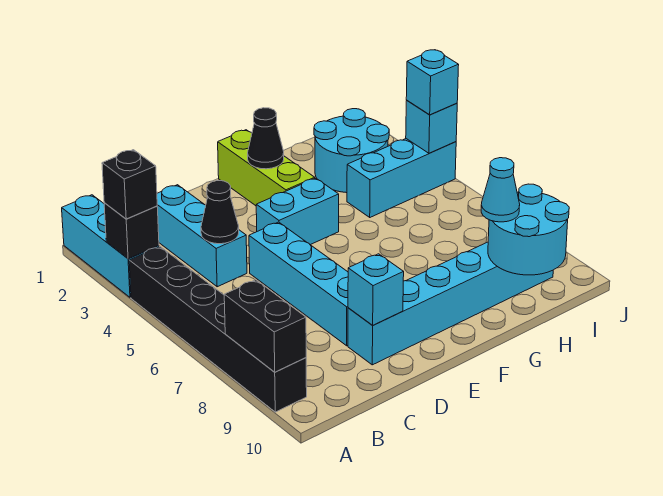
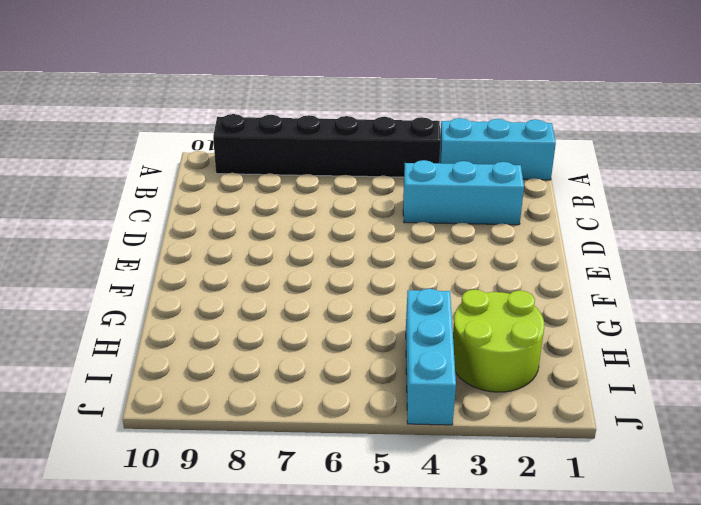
lime round brick H2:I3 level 1 -> cyan round brick H2:I3 level 1
none -> cyan brick D5:D8 level 1
none -> cyan brick D9:I9 level 1
none -> cyan brick E4:F4 level 1

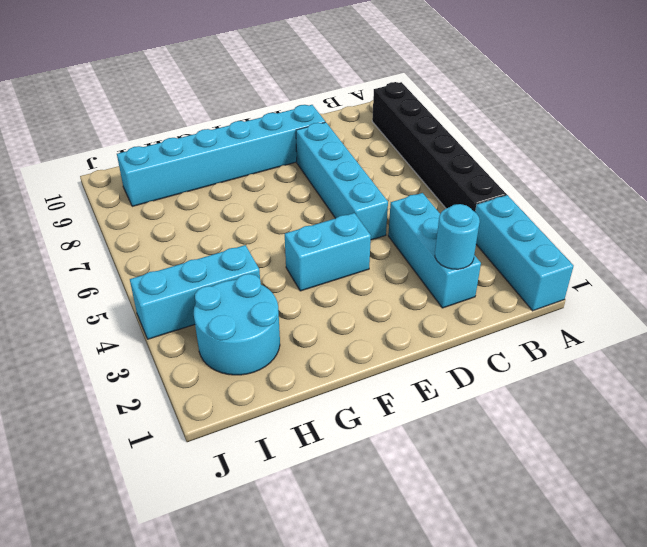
cyan round brick C2 level 2 -> none
none -> lime brick F1:F3 level 1
none -> black brick A3 level 2
none -> black brick A8:A9 level 2

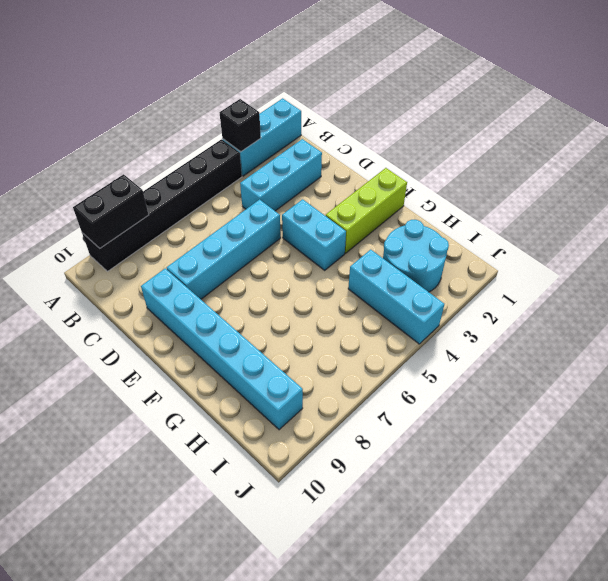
none -> black cone C4 level 2
none -> cyan brick D9 level 2
none -> black cone F2 level 2

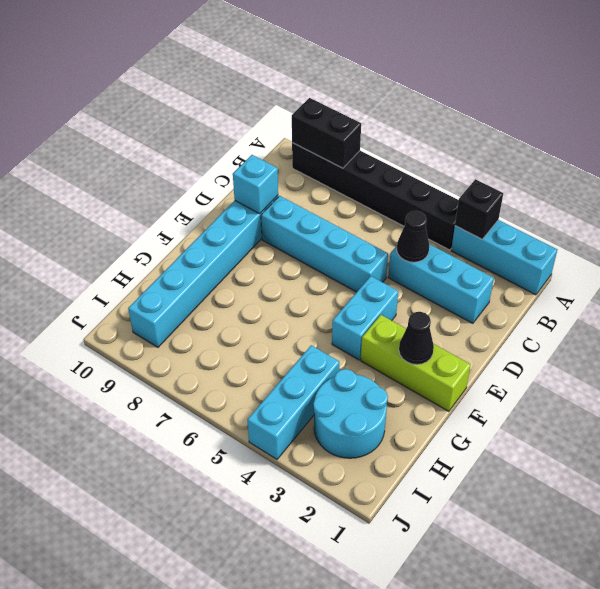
none -> cyan round brick H9:I10 level 2
none -> cyan brick J4 level 2
none -> black brick A3 level 3

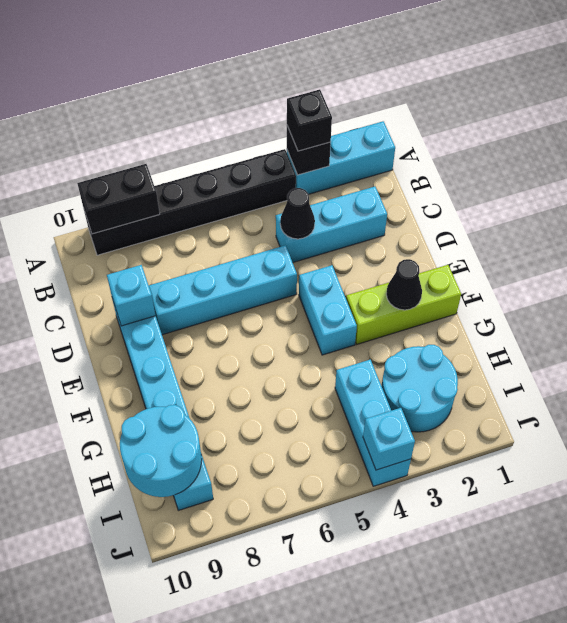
none -> cyan cone H9 level 3
none -> cyan brick J4 level 3

